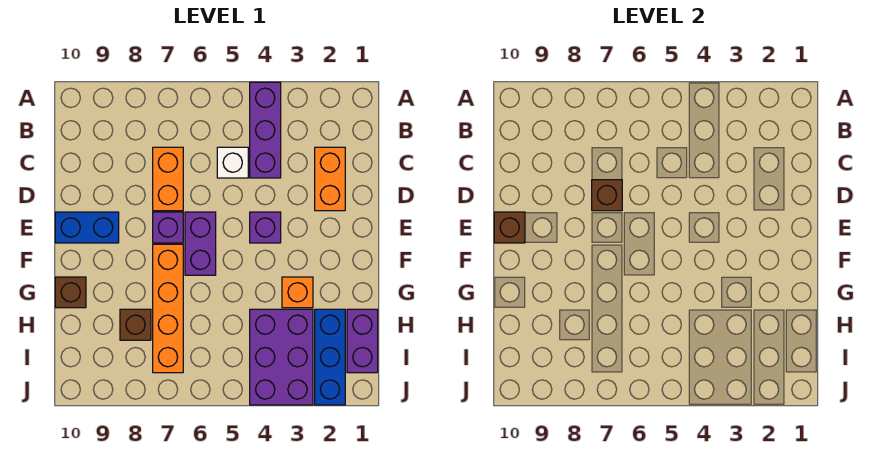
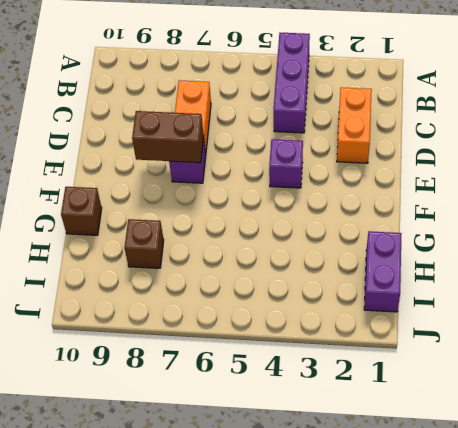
brown brick E7:E8 level 2 -> none
none -> white brick C5 level 1
none -> purple brick E6:F6 level 1
none -> blue brick E9:E10 level 1

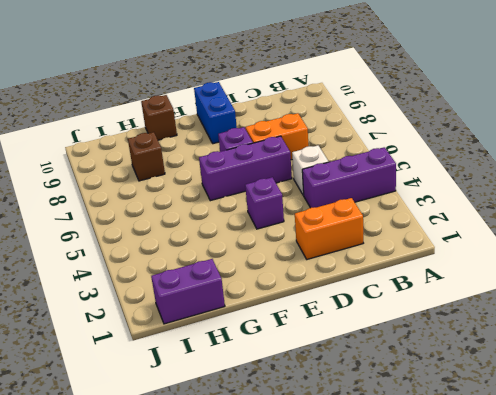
purple brick D6:F6 level 1 -> purple brick E6:F6 level 1
none -> orange brick F7:I7 level 1
none -> orange brick G3 level 1
none -> blue brick H2:J2 level 1

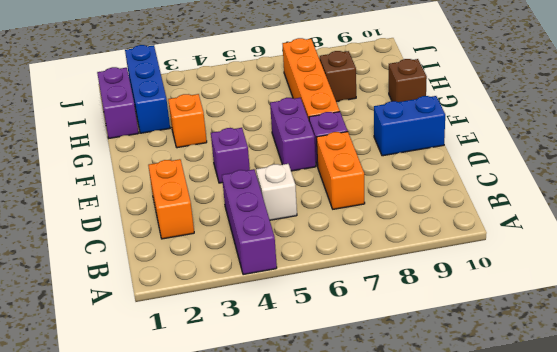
none -> purple brick H3:J4 level 1
none -> brown brick D7 level 2
none -> brown brick E10 level 2

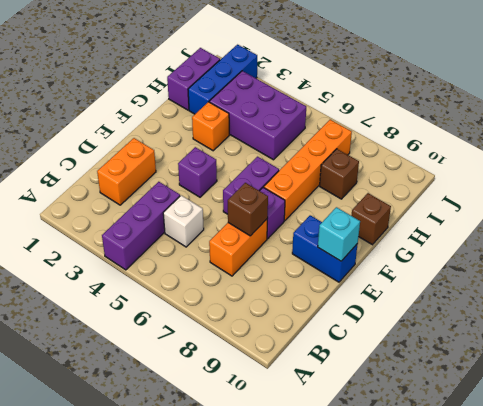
cyan brick E10 level 2 -> brown brick E10 level 2
purple brick H3:I5 level 1 -> purple brick H3:J4 level 1

